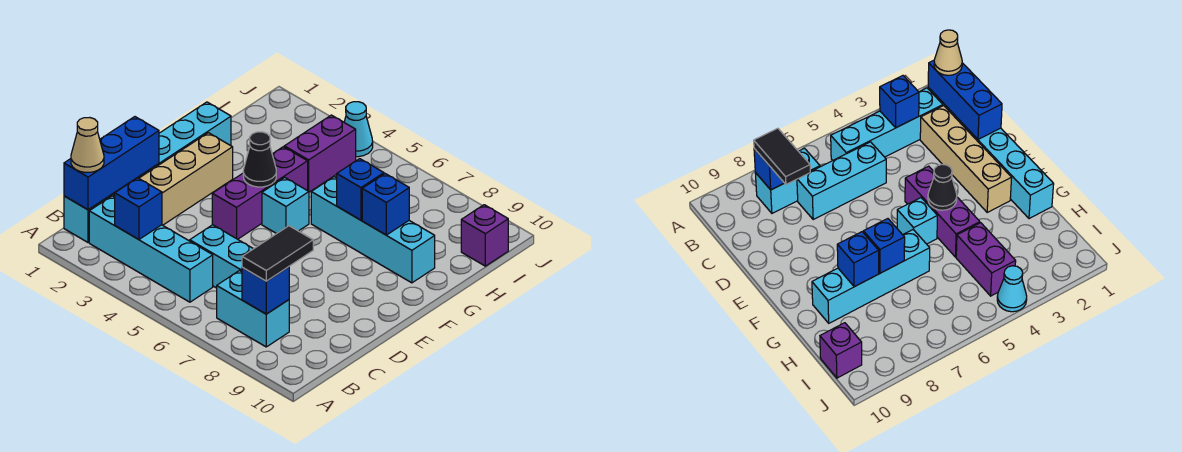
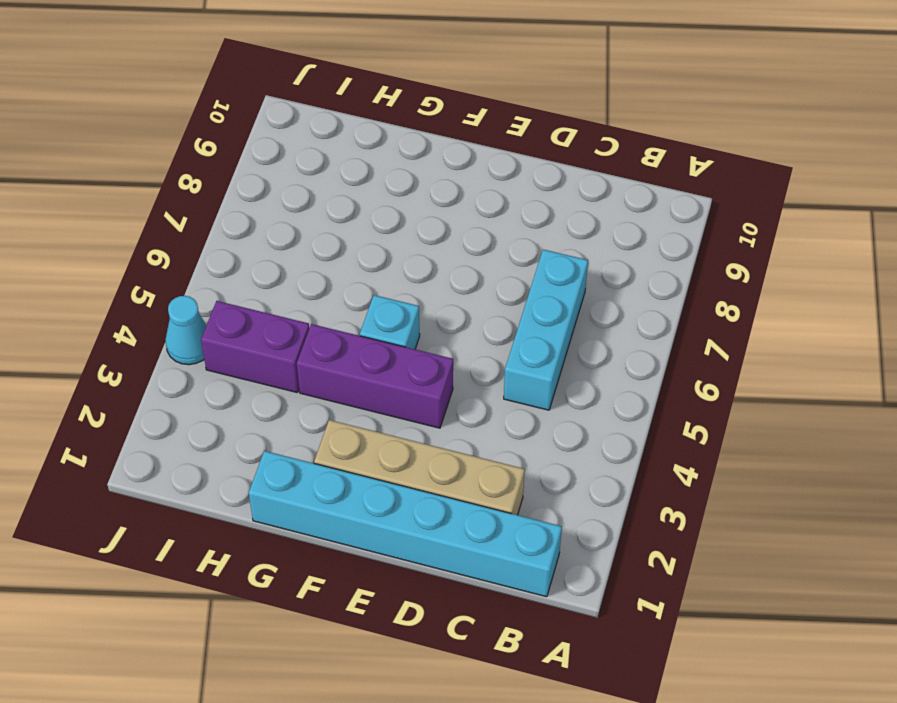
none -> cyan brick B2:B5 level 1
none -> cyan brick B7:B8 level 1
none -> cyan brick G6:G9 level 1

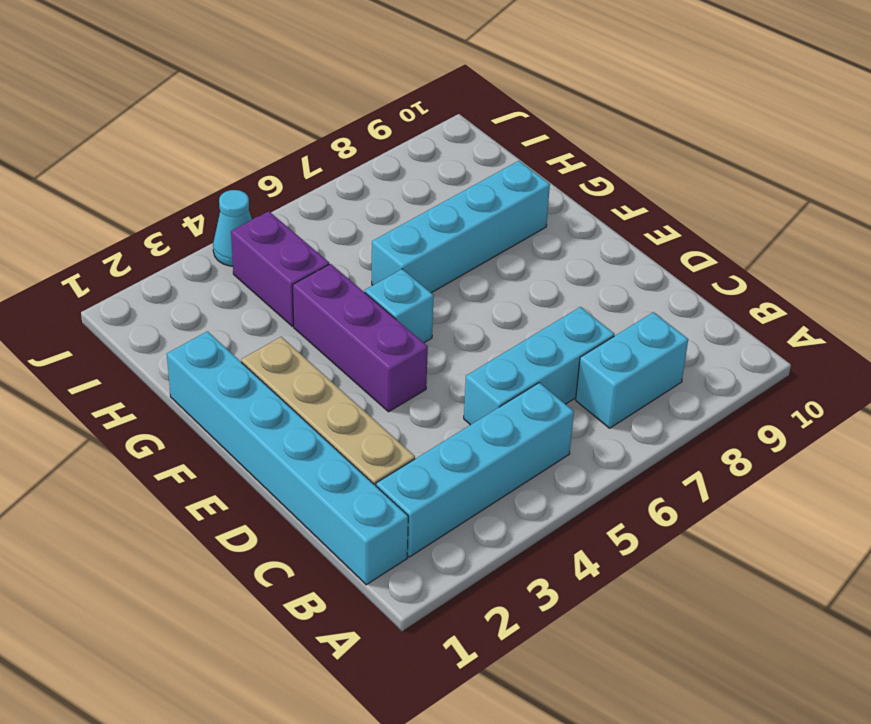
none -> purple brick I10 level 1
none -> blue brick B1:D1 level 2
none -> blue brick B3 level 2

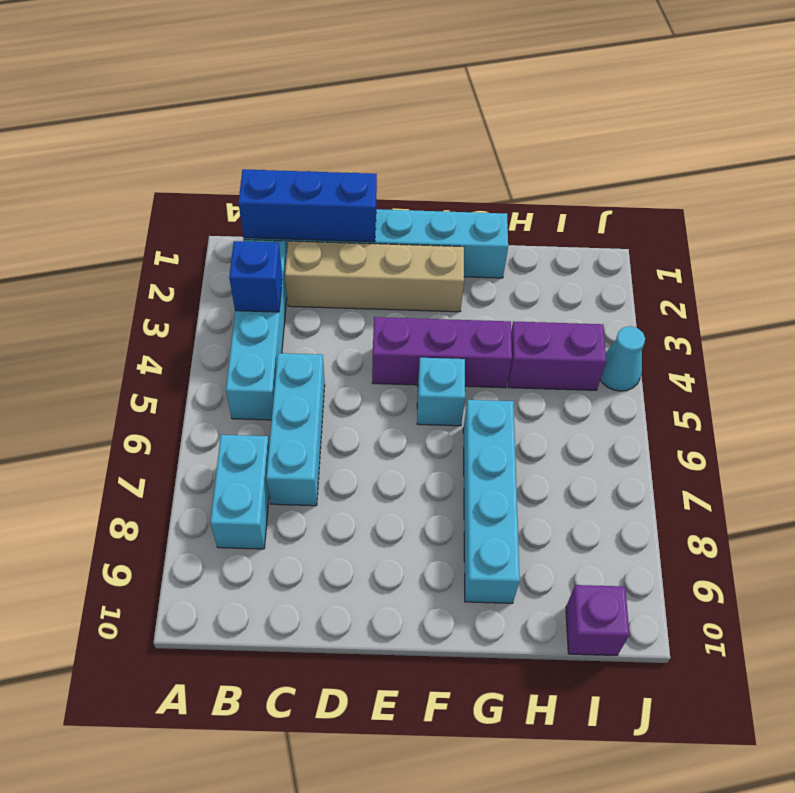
none -> blue brick B8 level 2
none -> black cone F4 level 2
none -> blue brick G7 level 2

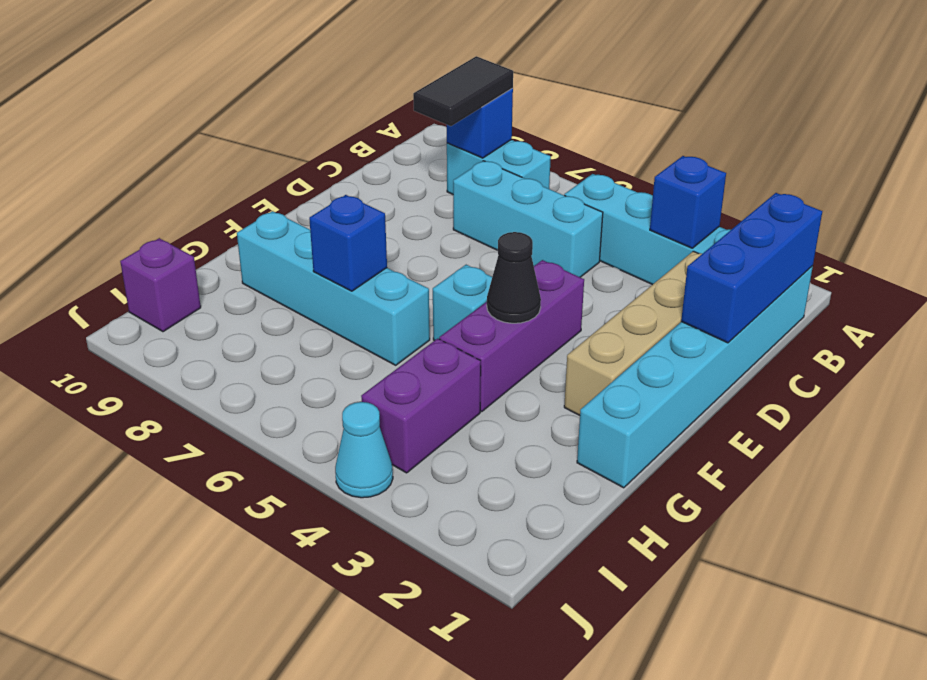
none -> blue brick G8 level 2
none -> tan cone B1 level 3

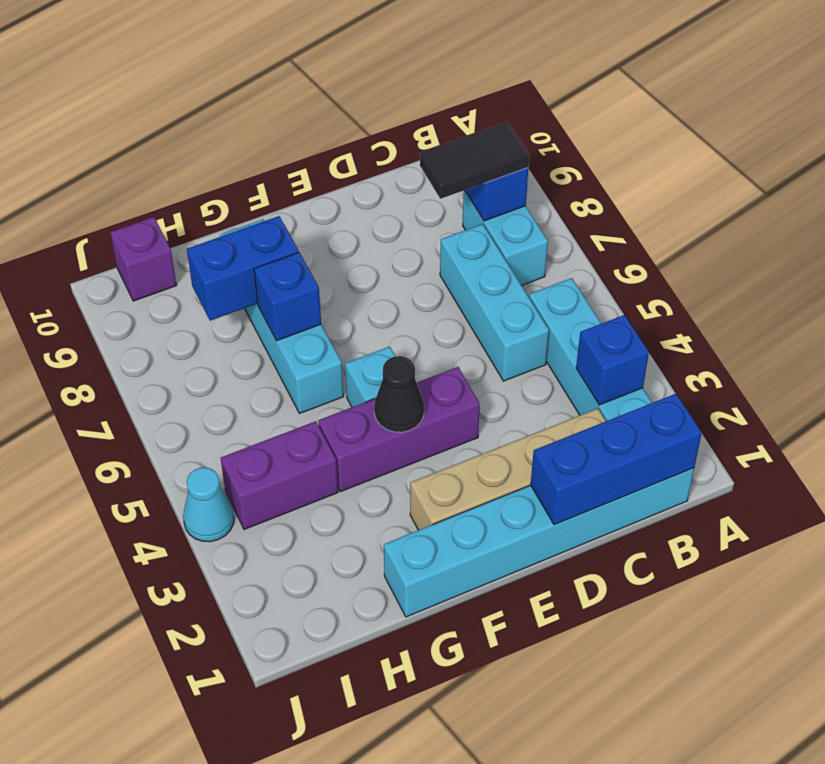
blue brick G8:H8 level 2 -> blue brick G8 level 2
none -> tan cone B1 level 3

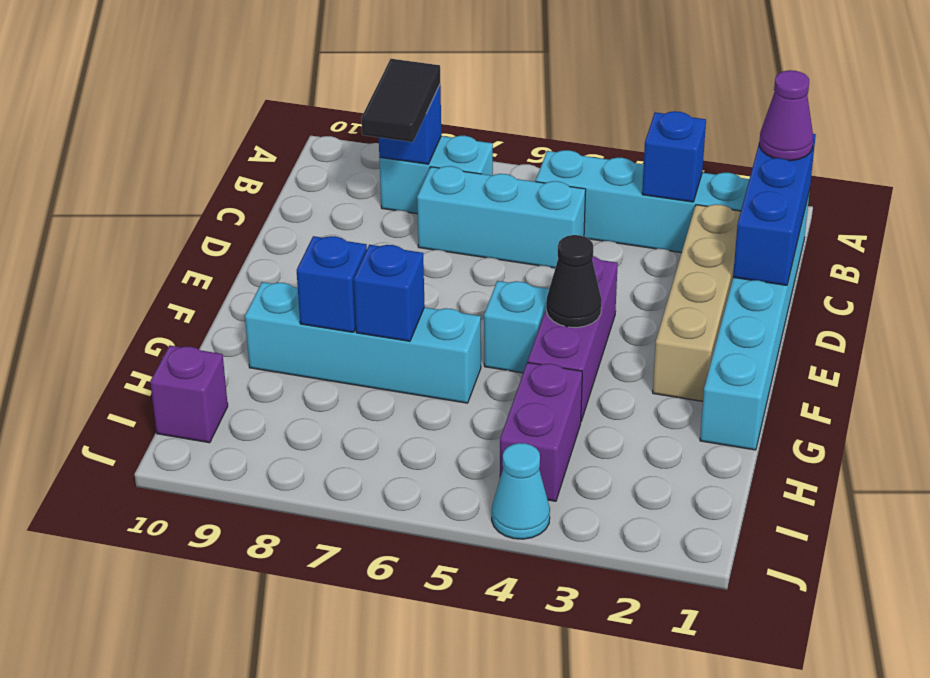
purple cone B1 level 3 -> tan cone B1 level 3

